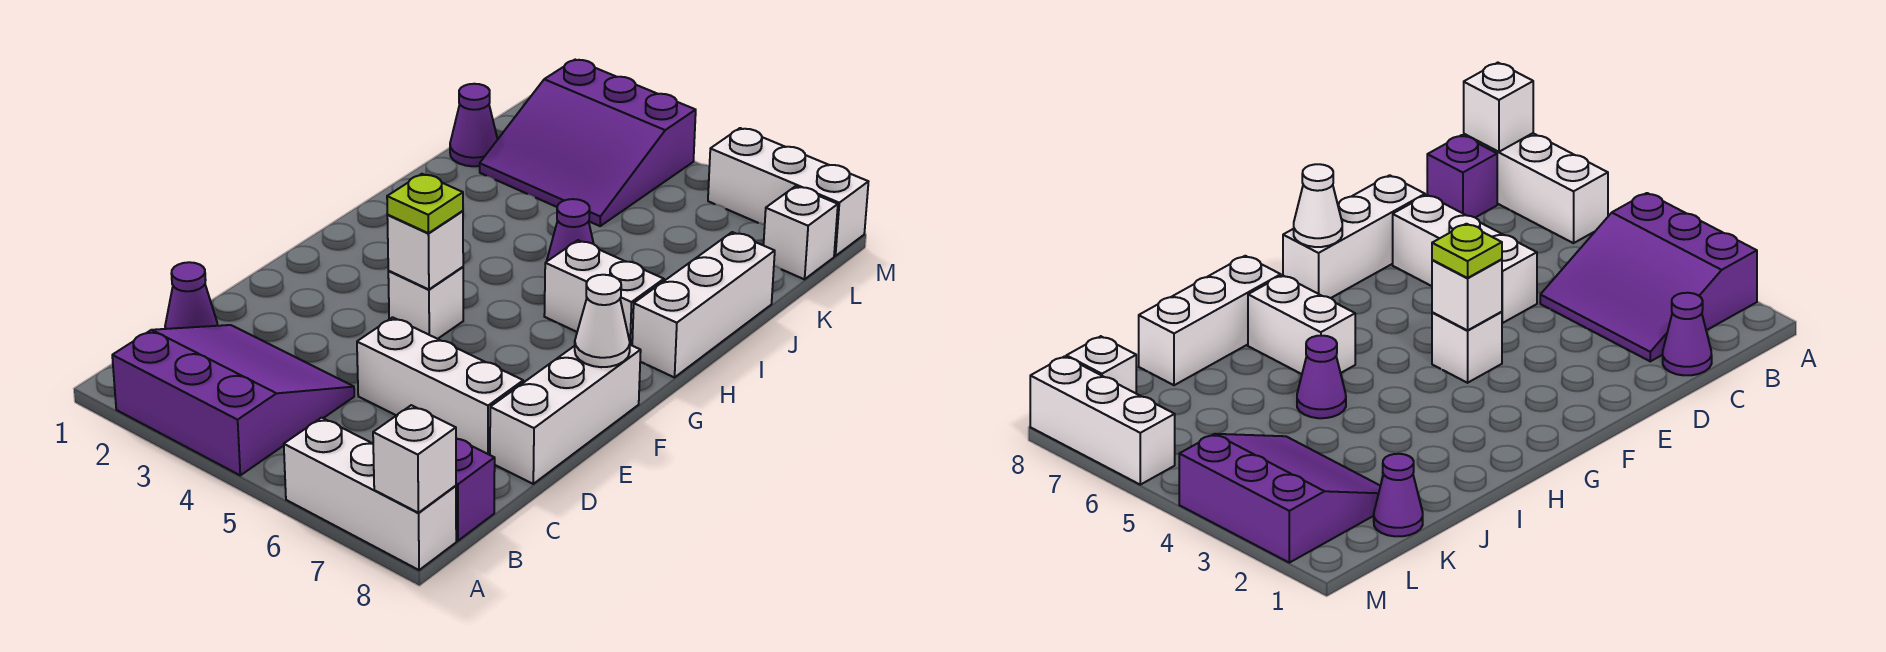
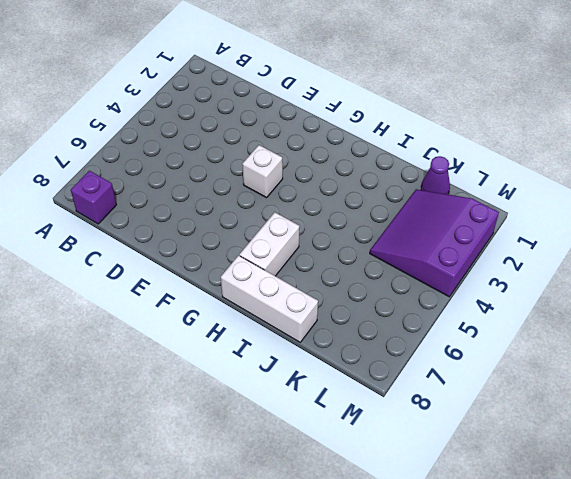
none -> purple slope A2:C4 level 1 top A
none -> white brick A6:A8 level 1
none -> purple cone C1 level 1

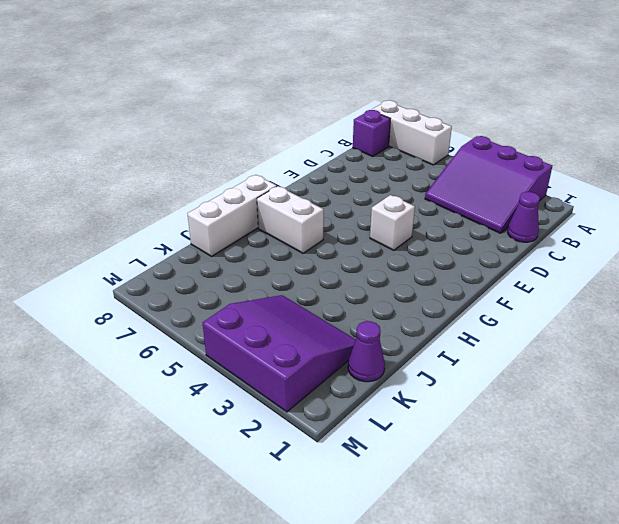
none -> white brick D5:D7 level 1
none -> white brick D8:F8 level 1
none -> purple cone I5 level 1

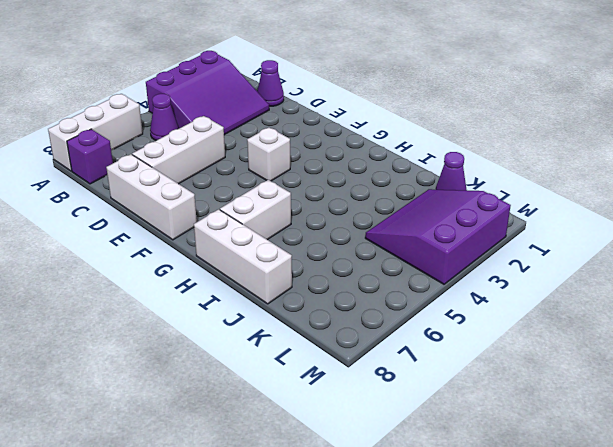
purple cone B5 level 1 -> purple cone I5 level 1
none -> white brick L8 level 1
none -> white brick M6:M8 level 1
none -> white brick A8 level 2

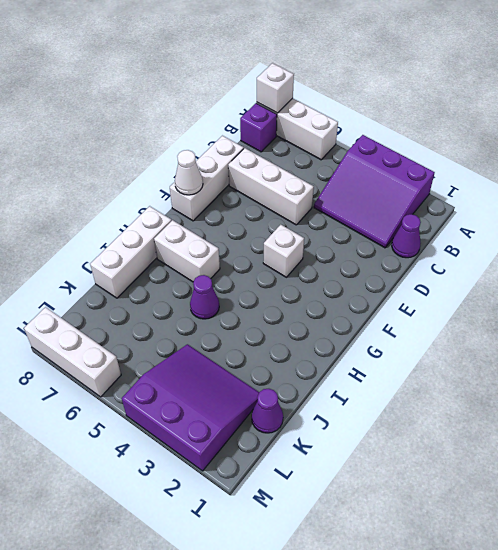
none -> white brick L8 level 1
none -> white brick F4 level 2
none -> lime plate F4 level 3

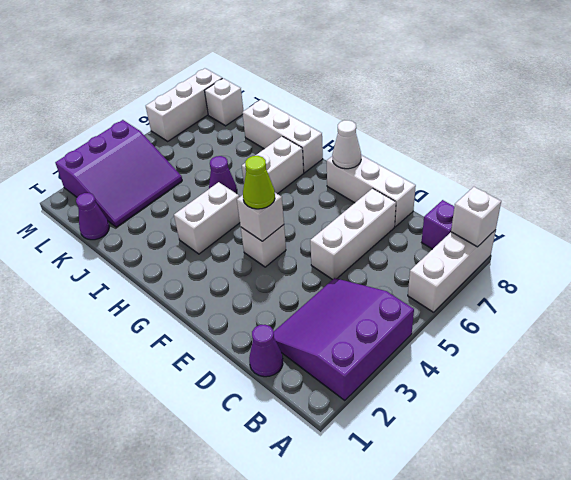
lime cone F4 level 3 -> lime plate F4 level 3
white brick H3:H4 level 1 -> none

